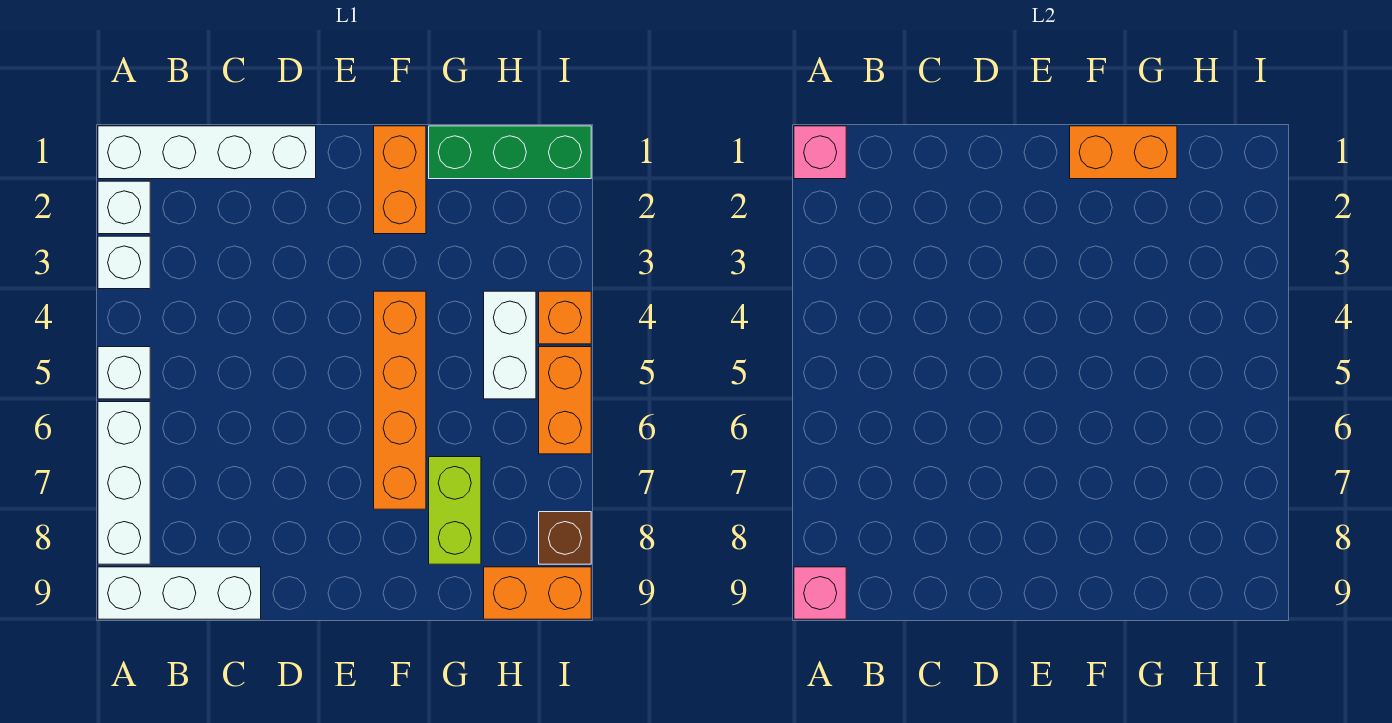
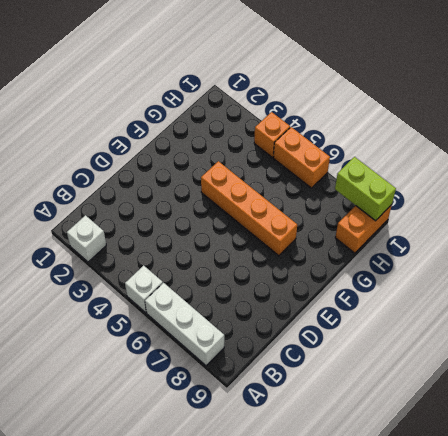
lime brick I8:I9 level 2 -> lime brick G7:G8 level 1
none -> white brick A1:D1 level 1
none -> white brick A3 level 1
none -> white brick A9:C9 level 1

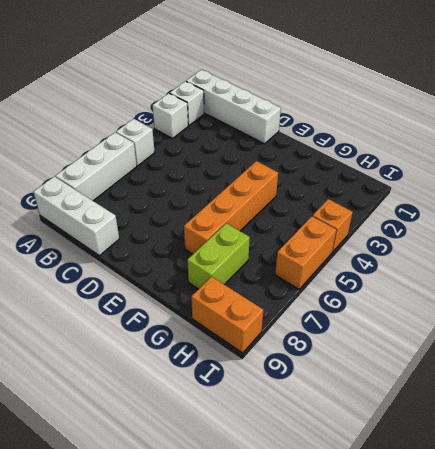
none -> orange brick F1:F2 level 1
none -> green brick G1:I1 level 1
none -> white brick H4:H5 level 1

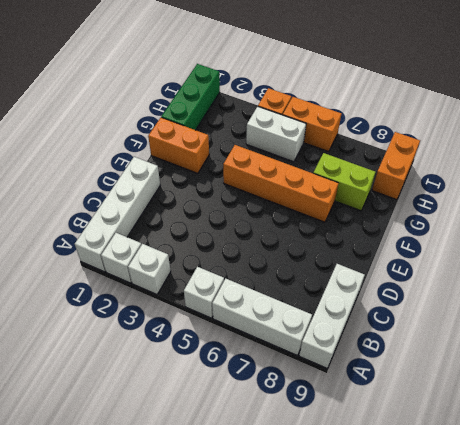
none -> brown brick I8 level 1
none -> pink brick A1 level 2
none -> pink brick A9 level 2

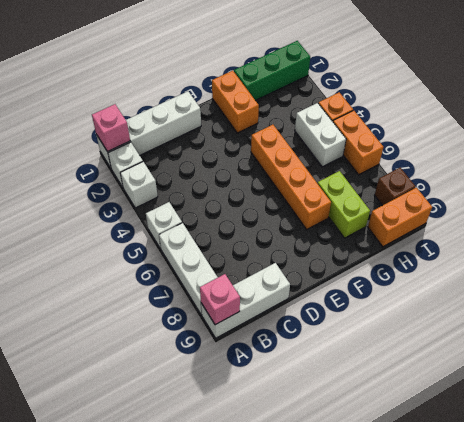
none -> orange brick F1:G1 level 2

